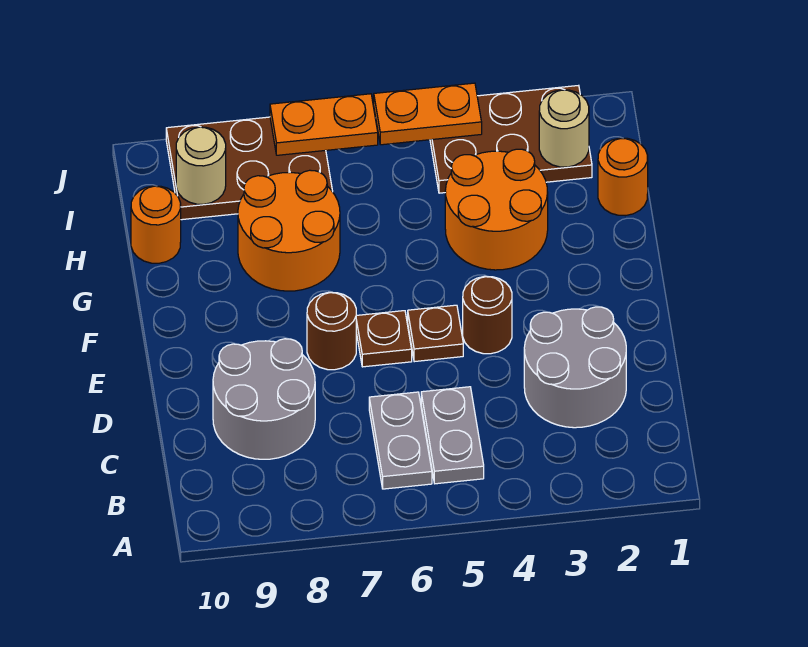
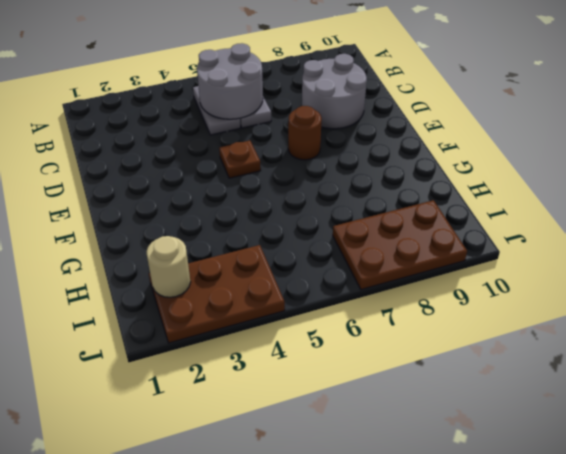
grey round brick B5:C6 level 2 -> grey round brick C2:D3 level 1
none -> brown round brick E4 level 1
none -> brown plate E6 level 1
none -> orange round brick G3:H4 level 1

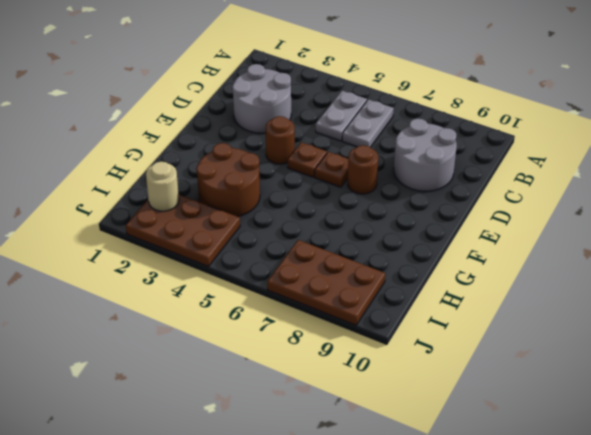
brown round brick G3:H4 level 1 -> orange round brick G3:H4 level 1
none -> orange round brick G7:H8 level 1
none -> orange round brick H1 level 1
none -> orange round brick H10 level 1

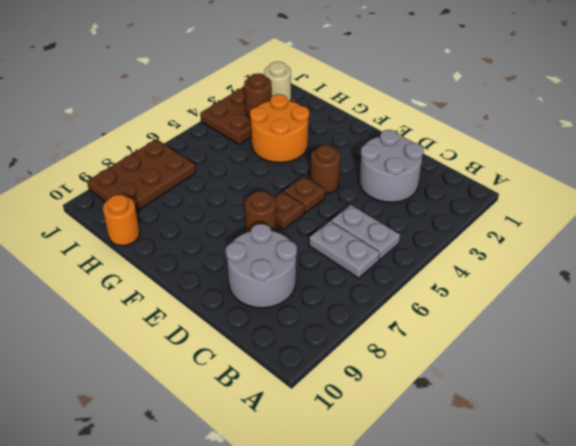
brown round brick I3 level 2 -> none
none -> orange round brick G7:H8 level 1
none -> orange round brick H1 level 1
none -> tan round brick I9 level 2

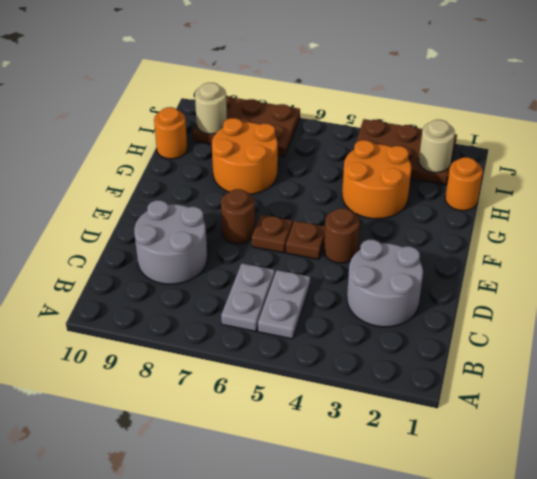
none -> orange plate J4:J5 level 2
none -> orange plate J6:J7 level 2

